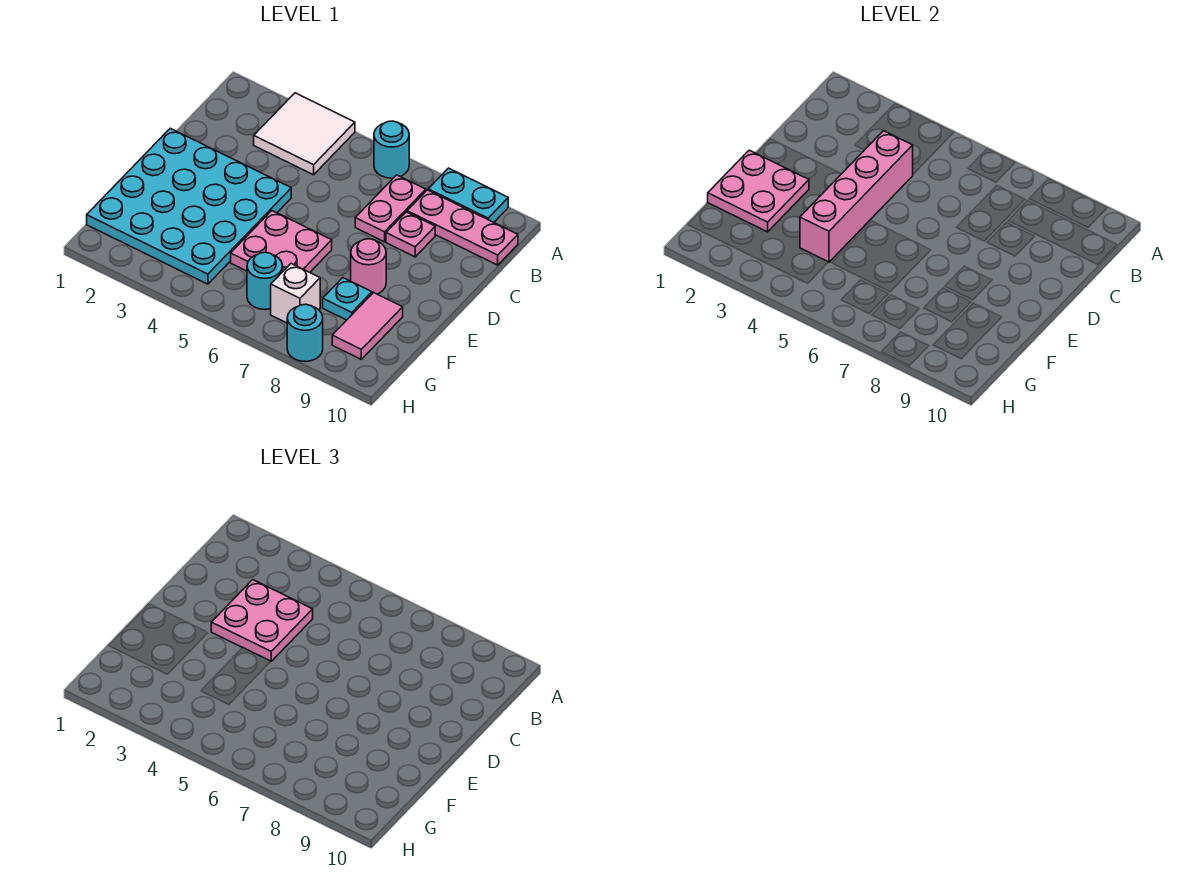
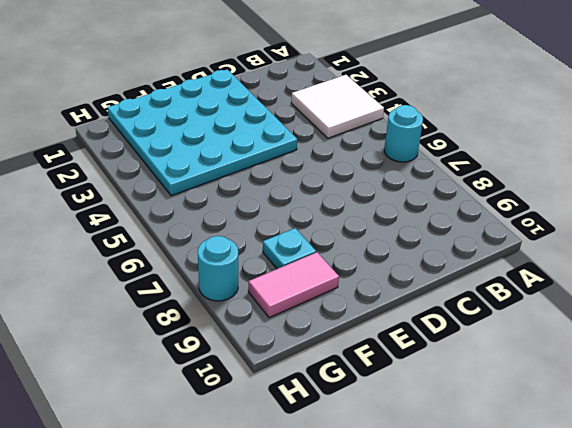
none -> cyan plate A8:A9 level 1
none -> pink plate B7:C7 level 1
none -> pink plate B8:B10 level 1

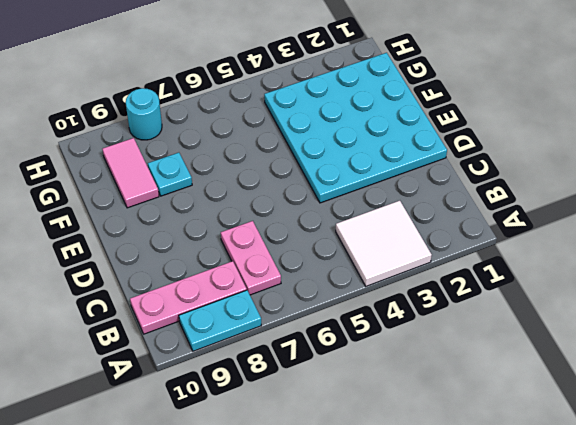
none -> cyan round brick A6 level 1
none -> pink plate C8 level 1
none -> pink plate E5:F6 level 1

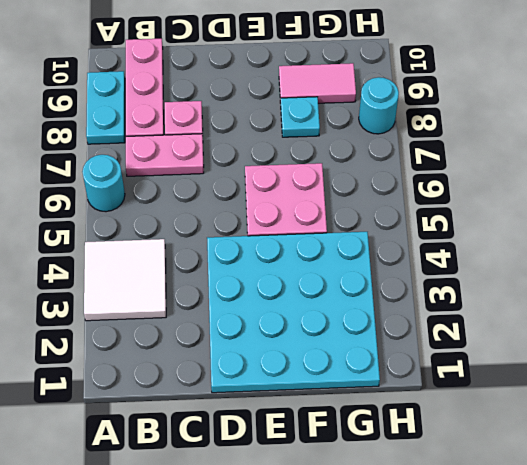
none -> pink round brick E8 level 1
none -> cyan round brick G6 level 1
none -> white brick G7 level 1

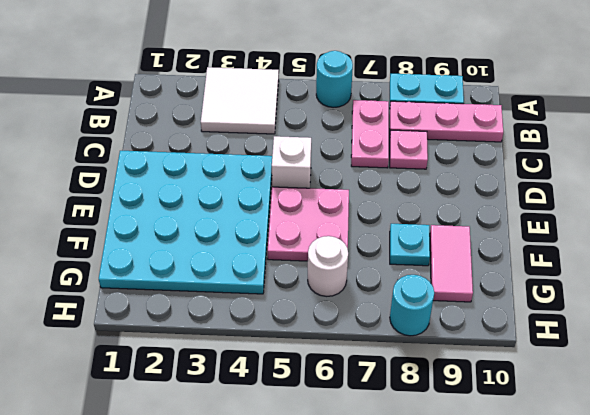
white brick D5 level 1 -> white brick G7 level 1
white round brick G6 level 1 -> cyan round brick G6 level 1
none -> pink round brick E8 level 1
none -> pink brick C4:F4 level 2
none -> pink plate E1:F2 level 2

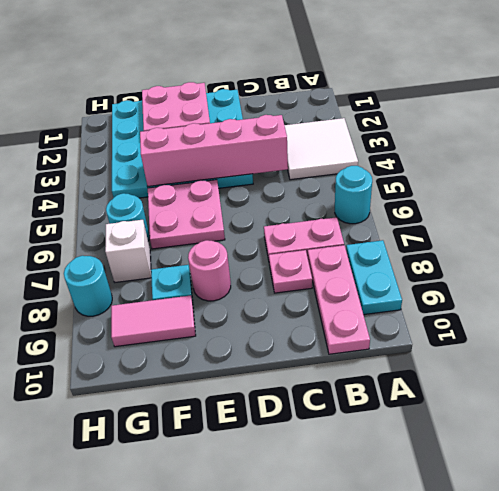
none -> pink plate C3:D4 level 3

